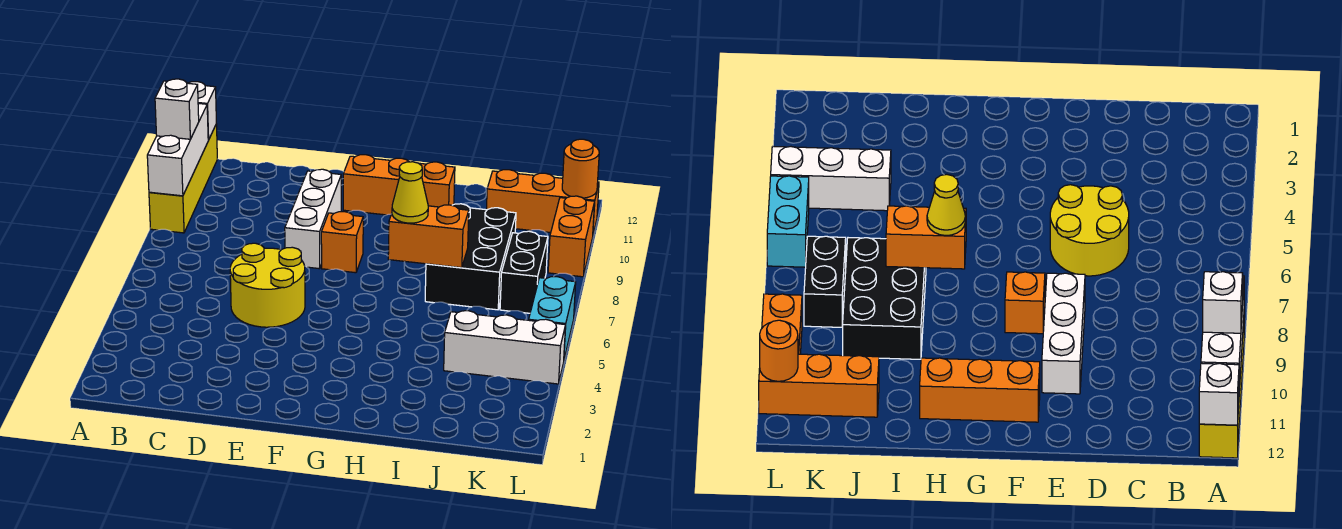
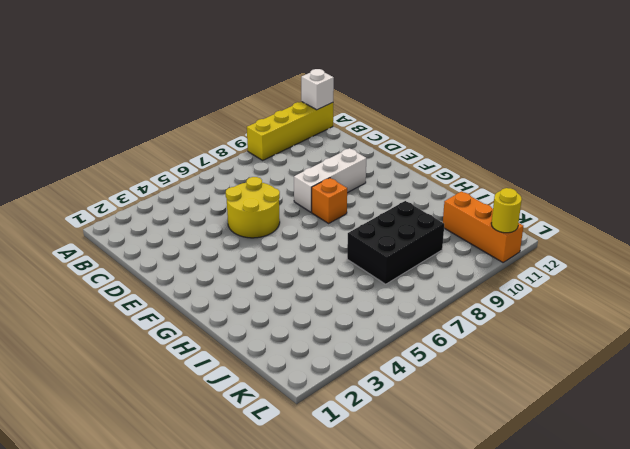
yellow round brick L11 level 2 -> orange round brick L11 level 2
none -> orange brick F11:H11 level 1
none -> white brick J4:L4 level 1
none -> black brick K7:K8 level 1

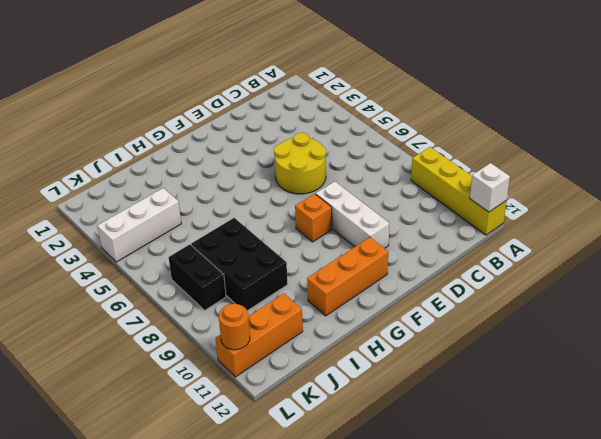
none -> cyan brick L5:L6 level 1
none -> orange brick L9:L10 level 1
none -> white brick A9:A11 level 2

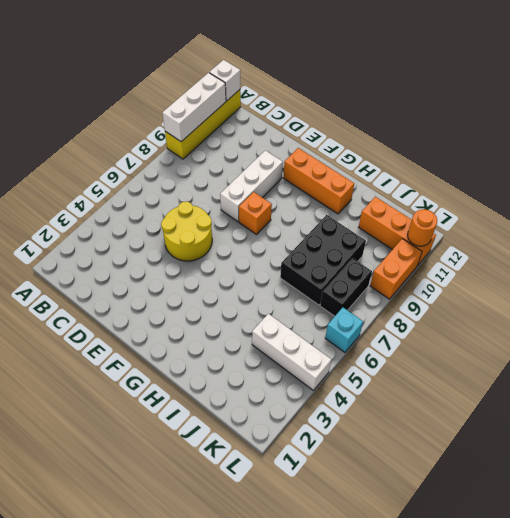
cyan brick L6 level 1 -> cyan brick L5:L6 level 1
none -> orange brick H7:I7 level 2
none -> white brick A10 level 3
none -> yellow cone H7 level 3

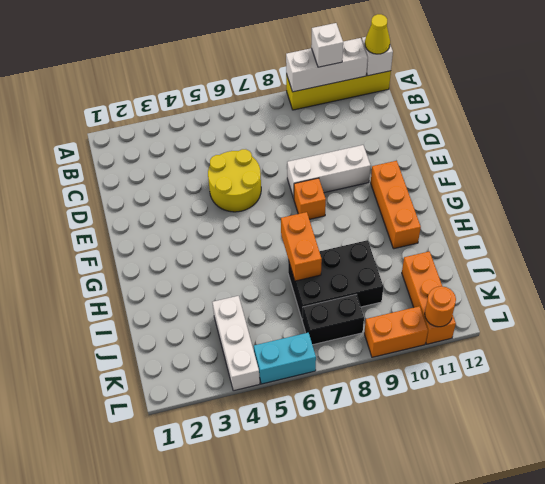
yellow cone A12 level 3 -> yellow cone H7 level 3

